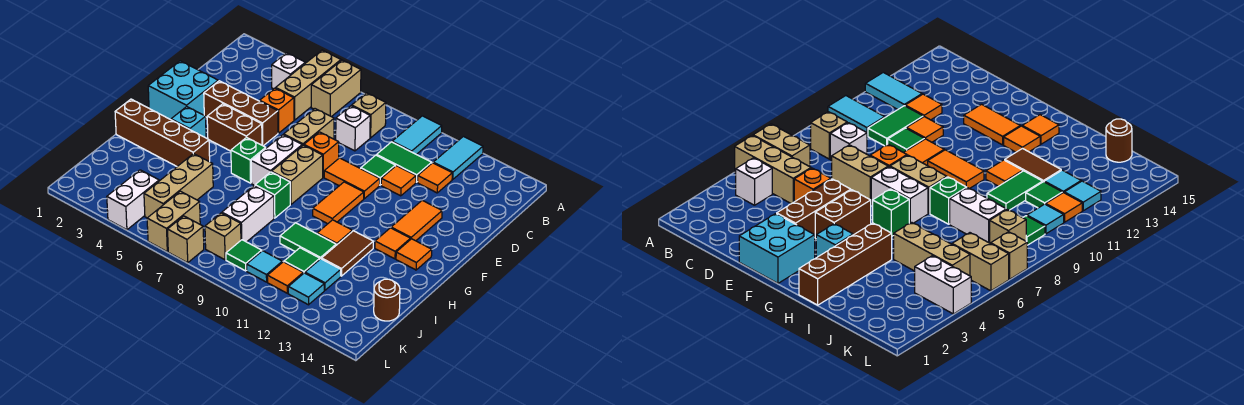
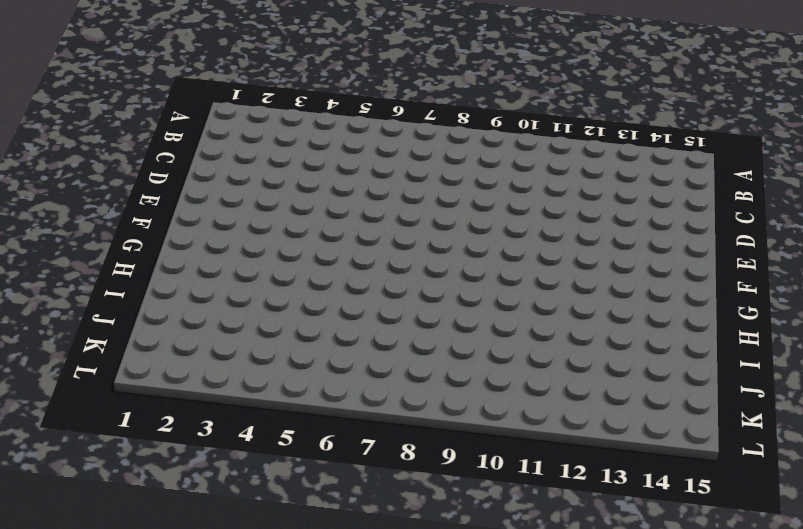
none -> tan brick A5:C5 level 1
none -> tan brick A6:B6 level 1
none -> cyan tile A10:B10 level 1
none -> cyan tile A12:B12 level 1

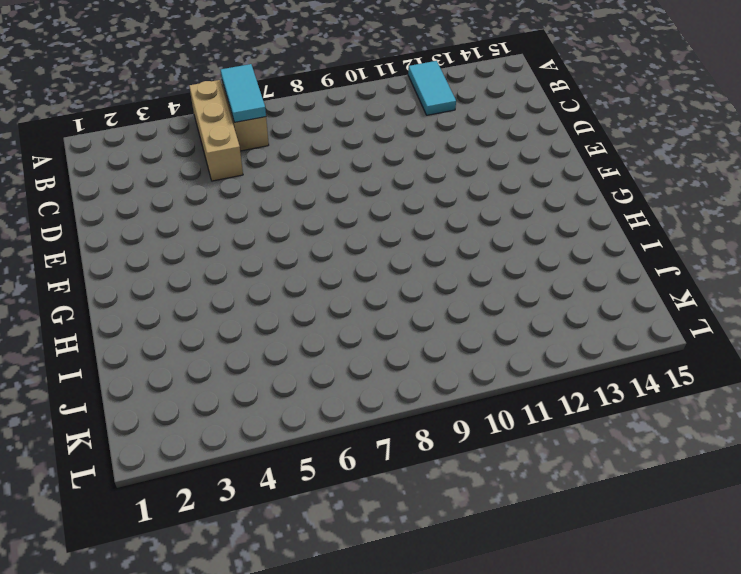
cyan tile A6:B6 level 2 -> cyan tile A10:B10 level 1
none -> white brick B4 level 1
none -> tan brick B8 level 1
none -> white brick C8 level 1
none -> green tile C10:C11 level 1

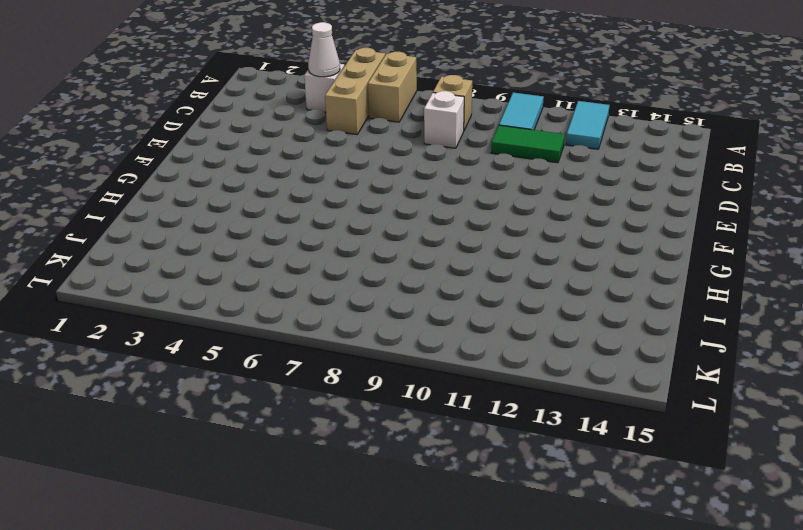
white cone B4 level 2 -> none
none -> orange tile C12 level 1
none -> orange brick D5 level 1
none -> tan brick D7:E7 level 1
none -> green tile D10 level 1

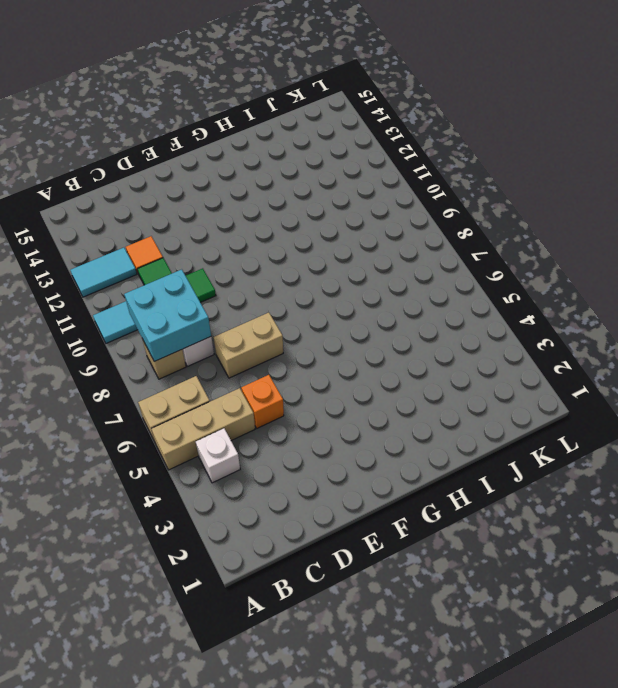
cyan brick B8:C9 level 2 -> cyan brick E1:F2 level 1
none -> orange tile D11 level 1
none -> brown brick E3:E5 level 1
none -> orange brick E8 level 1
none -> orange tile E9:E10 level 1

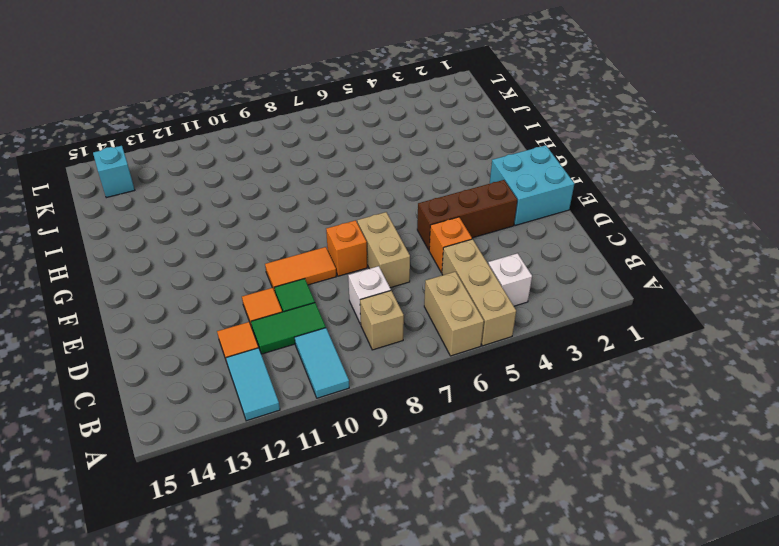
cyan brick K14 level 1 -> cyan brick G3 level 1
none -> orange tile E13:F13 level 1
none -> brown brick F4:F5 level 1
none -> white brick F7:G7 level 1
none -> tan brick F8:G8 level 1

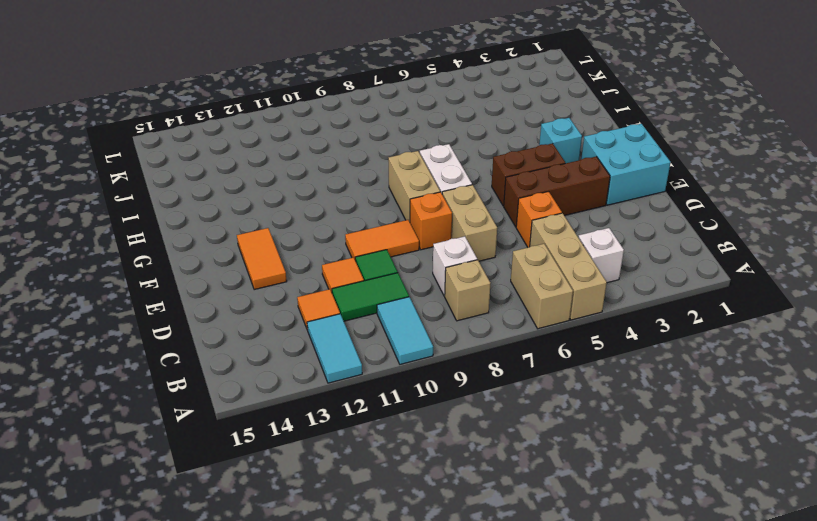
none -> orange tile F10:G10 level 1
none -> green brick G6 level 1
none -> orange tile G13 level 1
none -> orange tile G14 level 1

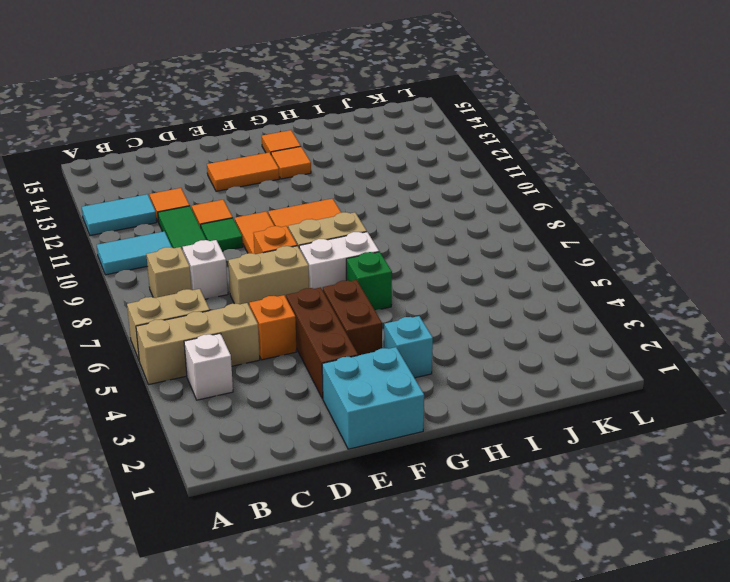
none -> brown brick H1:H4 level 1
none -> green brick H8 level 1
none -> orange tile H11 level 1
none -> brown tile H12:I12 level 1

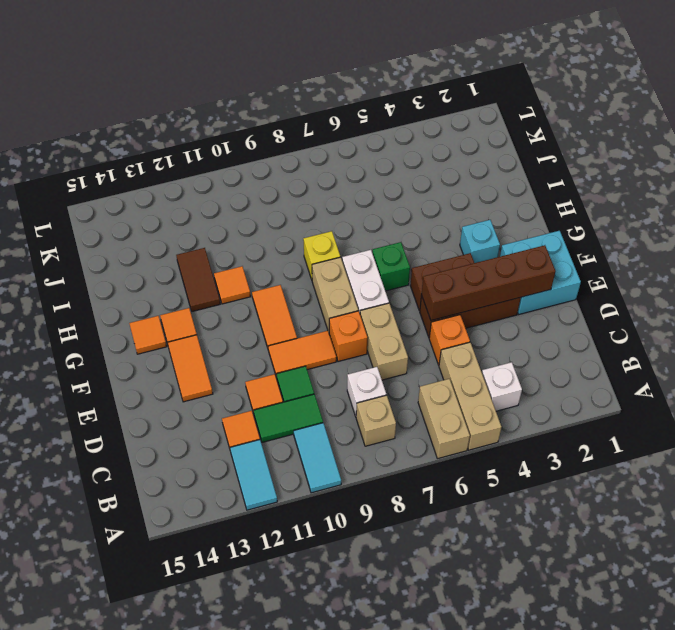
brown brick E2:E5 level 2 -> brown brick H1:H4 level 1
yellow brick H8 level 1 -> green brick H8 level 1
none -> tan brick I5:K5 level 1
none -> white brick I8:J8 level 1
none -> green tile I10:I11 level 1
none -> green tile J11 level 1

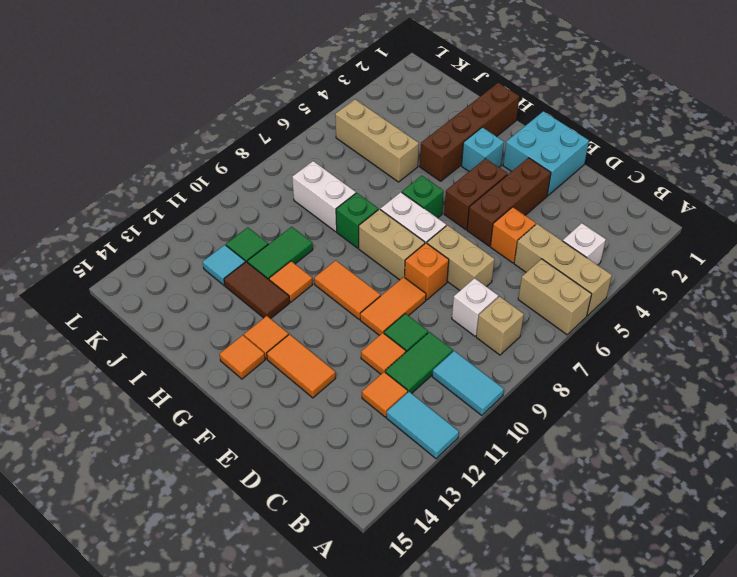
none -> brown round brick J15 level 1
none -> white brick K4:L4 level 1
none -> tan brick K6:L6 level 1
none -> tan brick K8 level 1

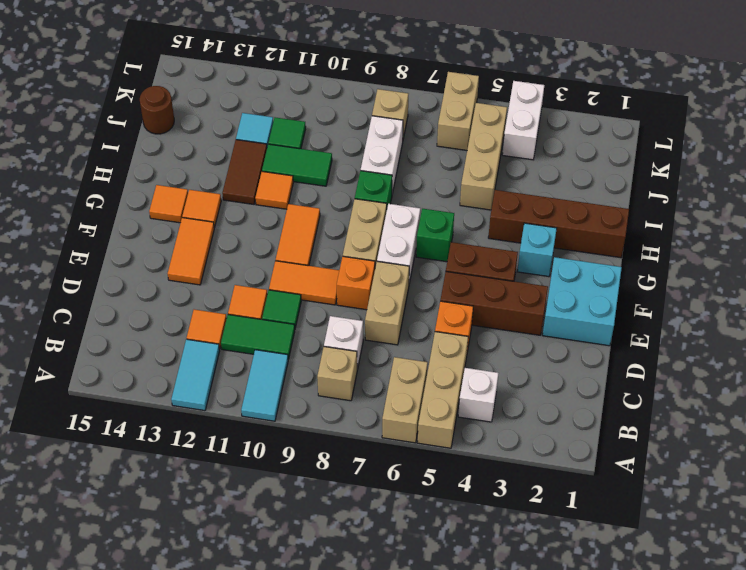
none -> green tile K9 level 1
none -> cyan tile K10 level 1
none -> orange tile K11 level 1
none -> cyan tile K12 level 1

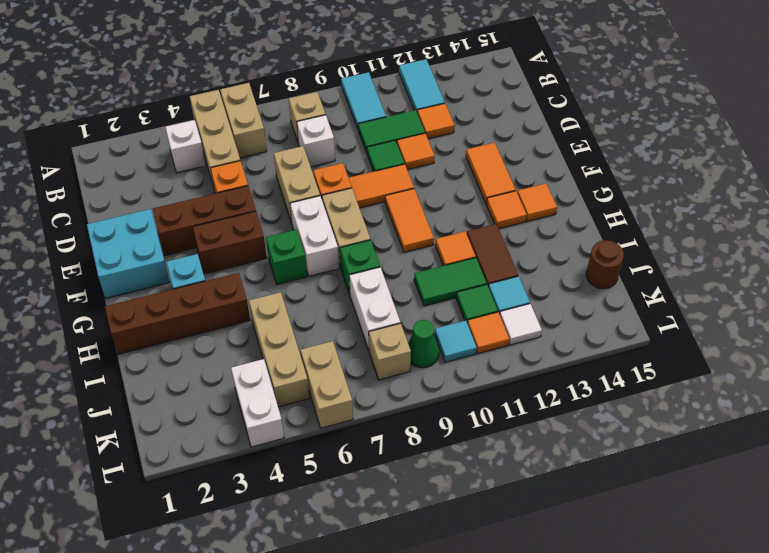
green cone K9 level 1 -> green tile K9 level 1
white tile K12 level 1 -> cyan tile K12 level 1
none -> tan brick L7 level 1

